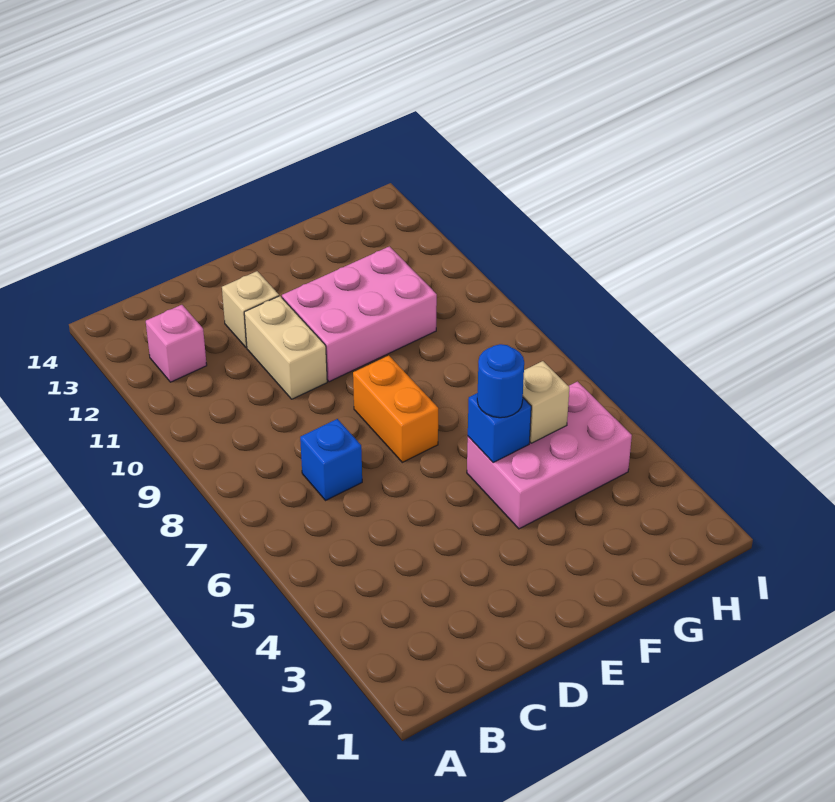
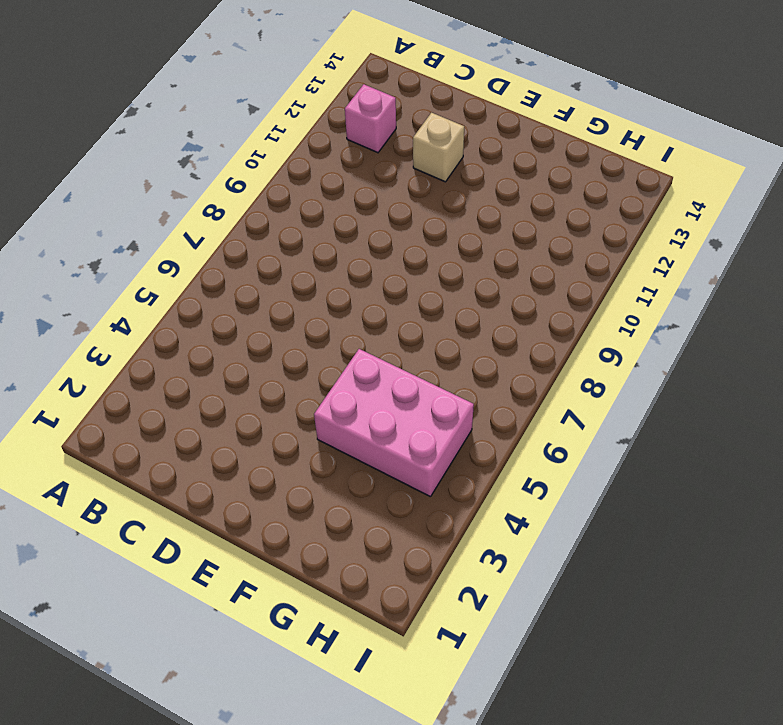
none -> blue brick C7 level 1
none -> tan brick D10:D11 level 1

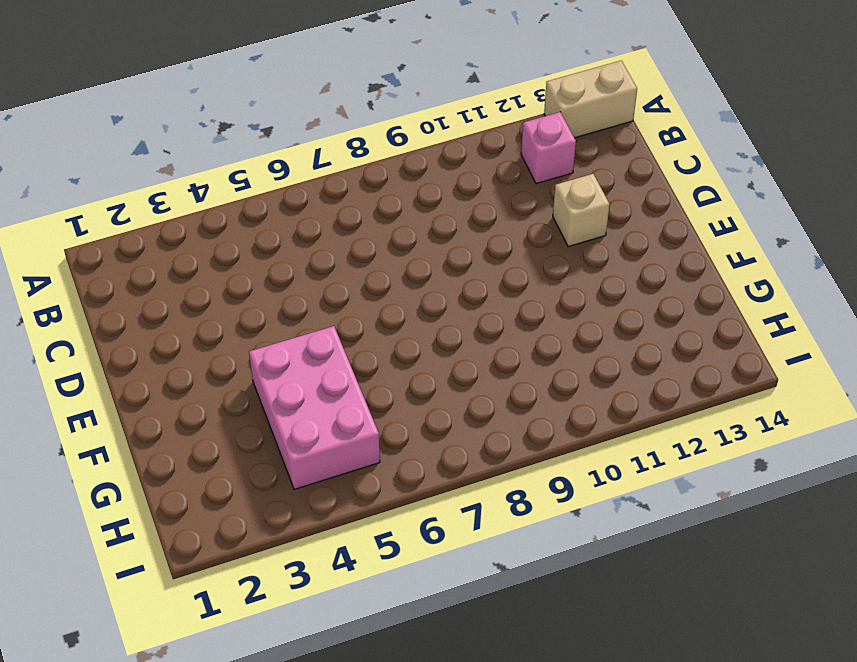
tan brick A13:A14 level 1 -> tan brick D10:D11 level 1
none -> blue brick C7 level 1
none -> orange brick E7:E8 level 1

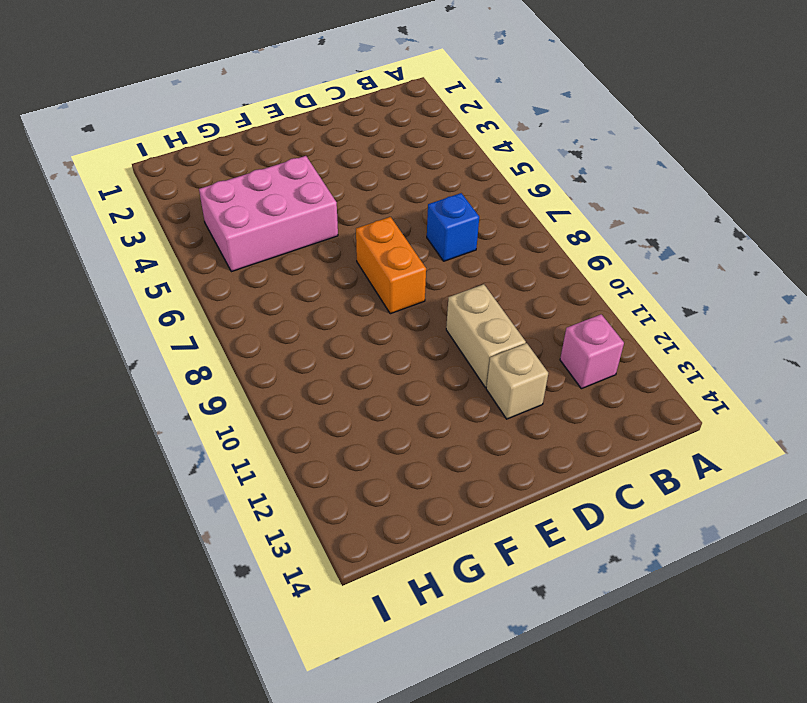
none -> pink brick E10:G11 level 1
none -> blue brick F5 level 2

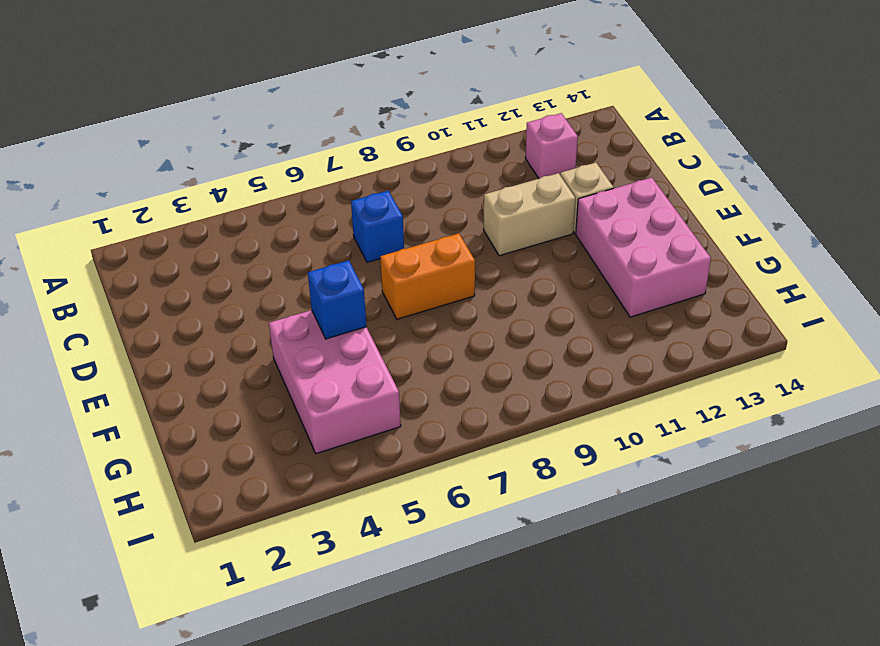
pink brick E12:G13 level 1 -> pink brick E10:G11 level 1
none -> tan brick G5 level 2
none -> blue round brick F5 level 3

